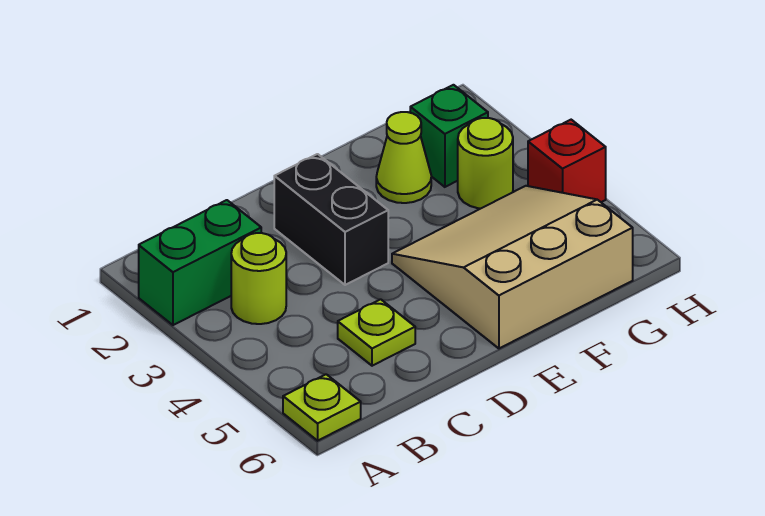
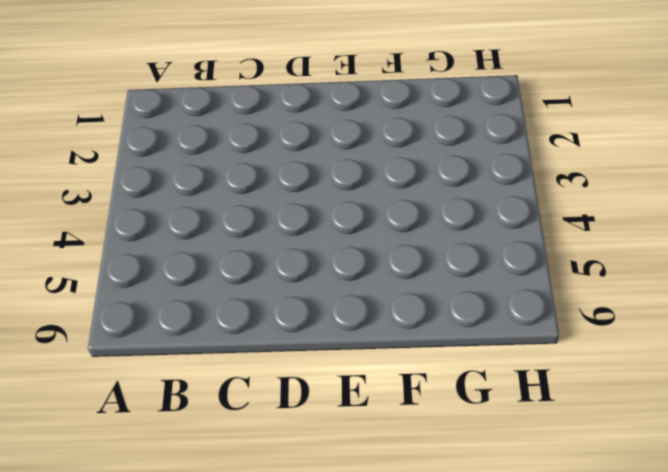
none -> green brick A2:B2 level 1
none -> lime plate A6 level 1

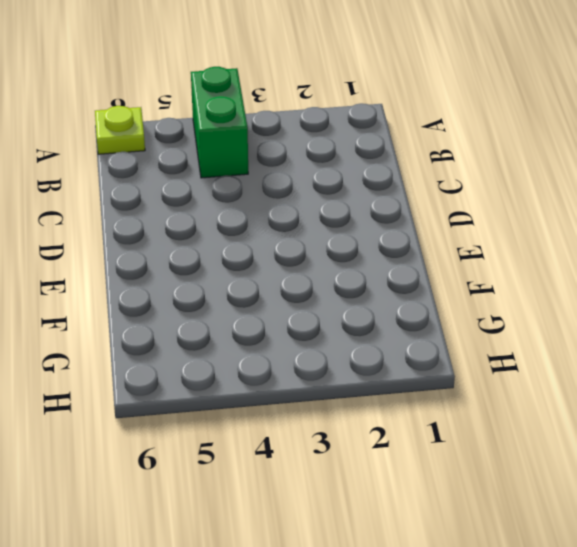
green brick A4:B4 level 1 -> green brick A2:B2 level 1
none -> lime round brick B3 level 1
none -> lime plate C5 level 1

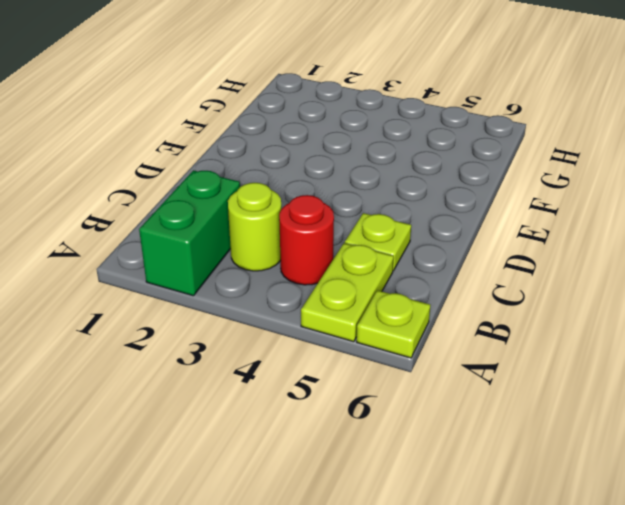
lime plate A5:B5 level 1 -> none
red round brick B4 level 1 -> none
none -> black brick D2:D3 level 1
none -> tan slope E4:G6 level 1 top 6

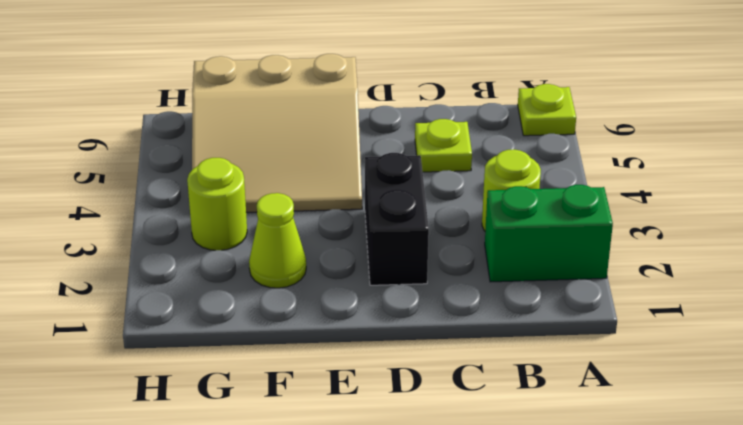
none -> green brick G2 level 1
none -> red brick H4 level 1

